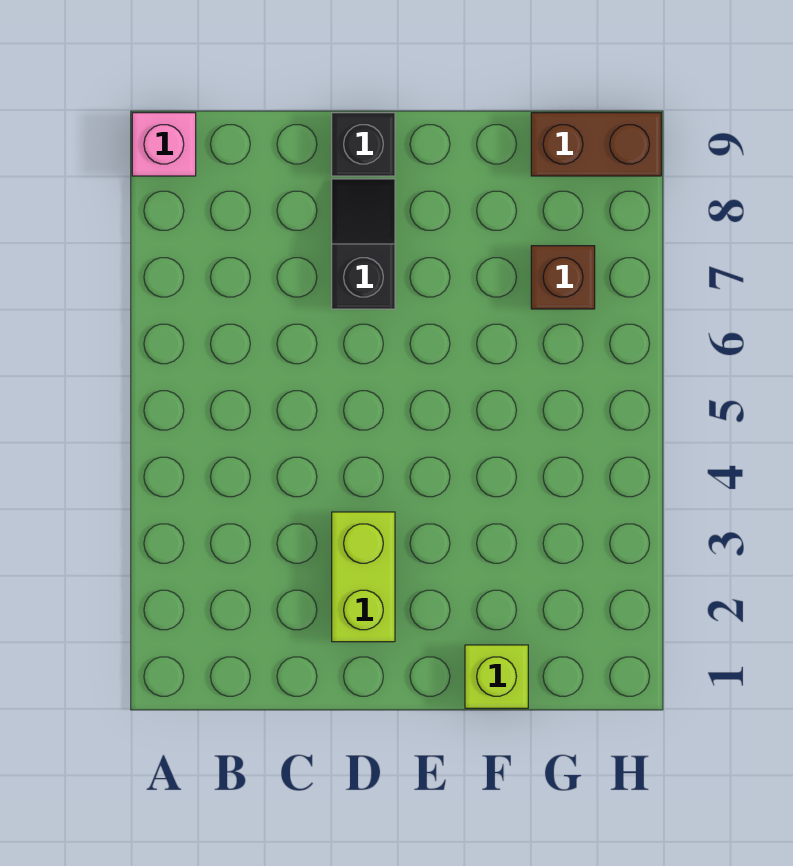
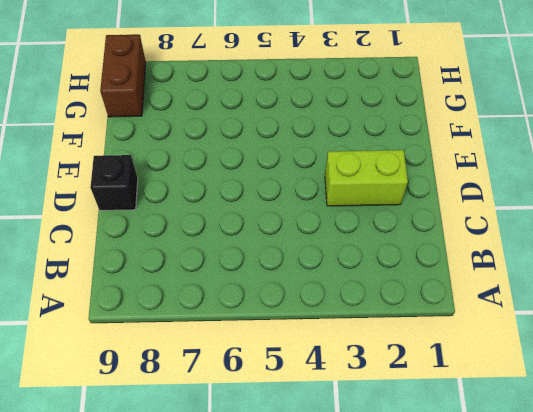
none -> pink brick A9 level 1
none -> black slope D7:D8 level 1 top 7

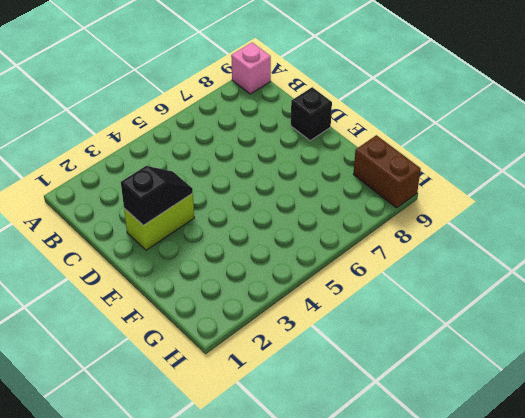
black slope D2:D3 level 2 top 2 -> black slope D7:D8 level 1 top 7
none -> lime brick F1 level 1
none -> brown brick G7 level 1

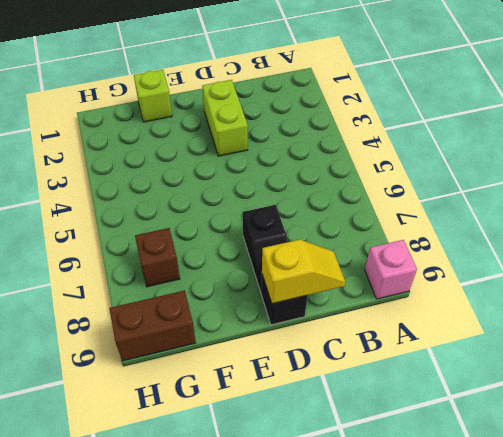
yellow slope C9:D9 level 2 top D -> none

